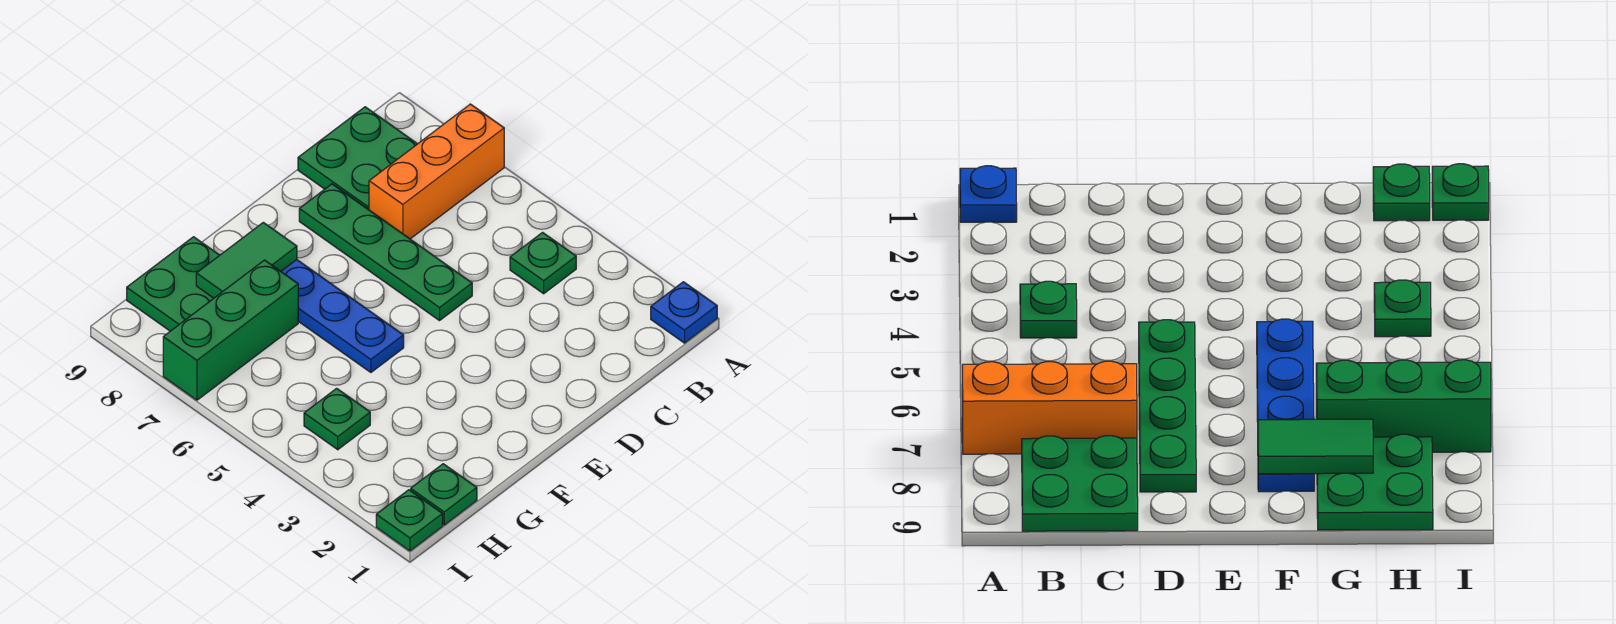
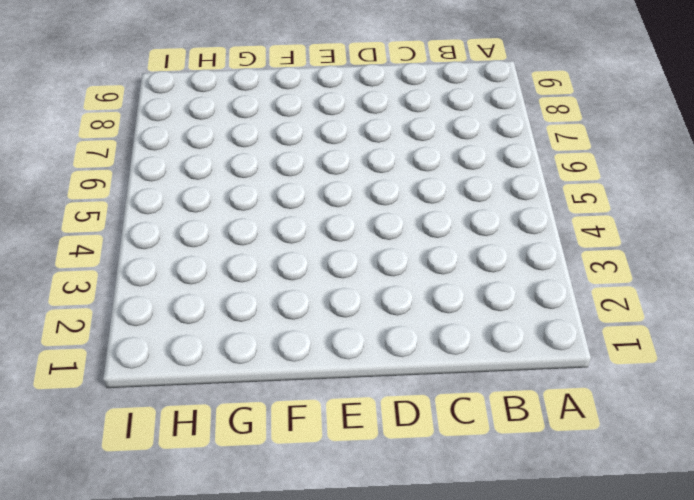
none -> blue plate A1 level 1
none -> orange brick A7:C7 level 1
none -> green plate B4 level 1

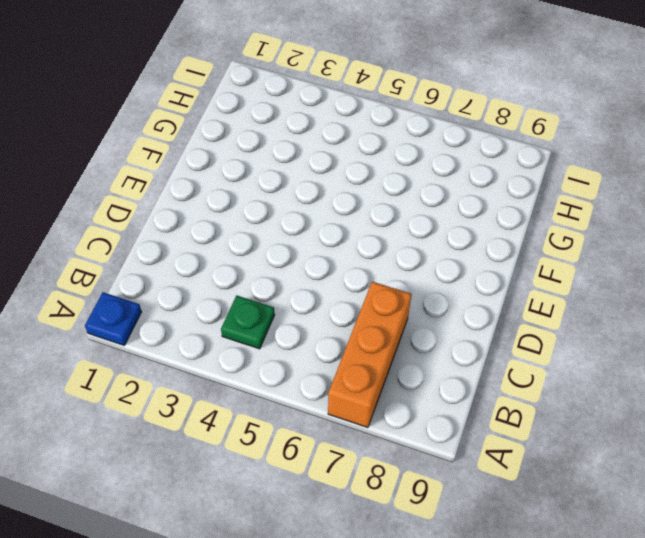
none -> green plate B8:C9 level 1
none -> green plate D5:D8 level 1
none -> blue plate F5:F8 level 1

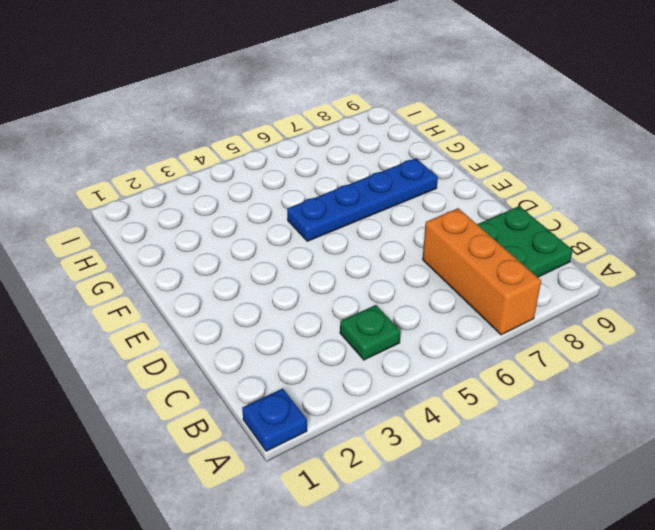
none -> green plate D5:D8 level 1
none -> green brick G7:I7 level 1
none -> green plate G8:H9 level 1

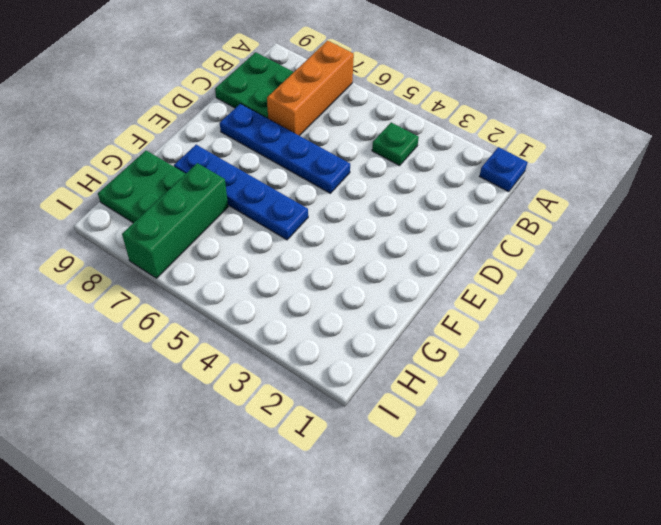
blue plate D5:D8 level 1 -> green plate D5:D8 level 1
none -> green plate H1 level 1
none -> green plate H4 level 1
none -> green plate I1 level 1

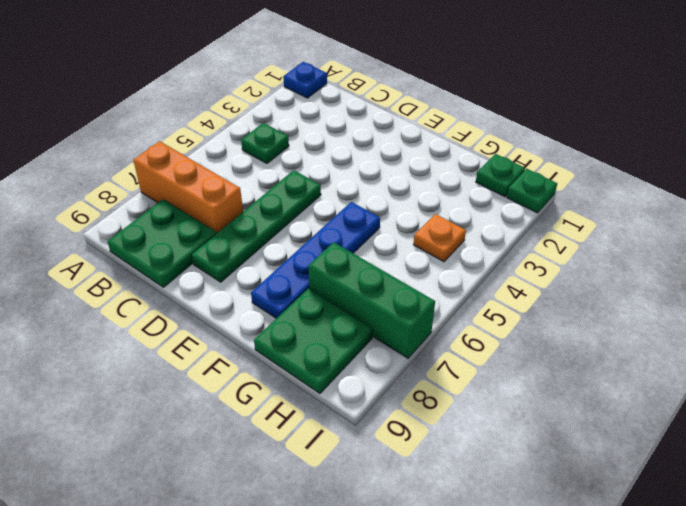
orange plate H4 level 1 -> green plate H4 level 1
none -> green tile F8:G8 level 2

